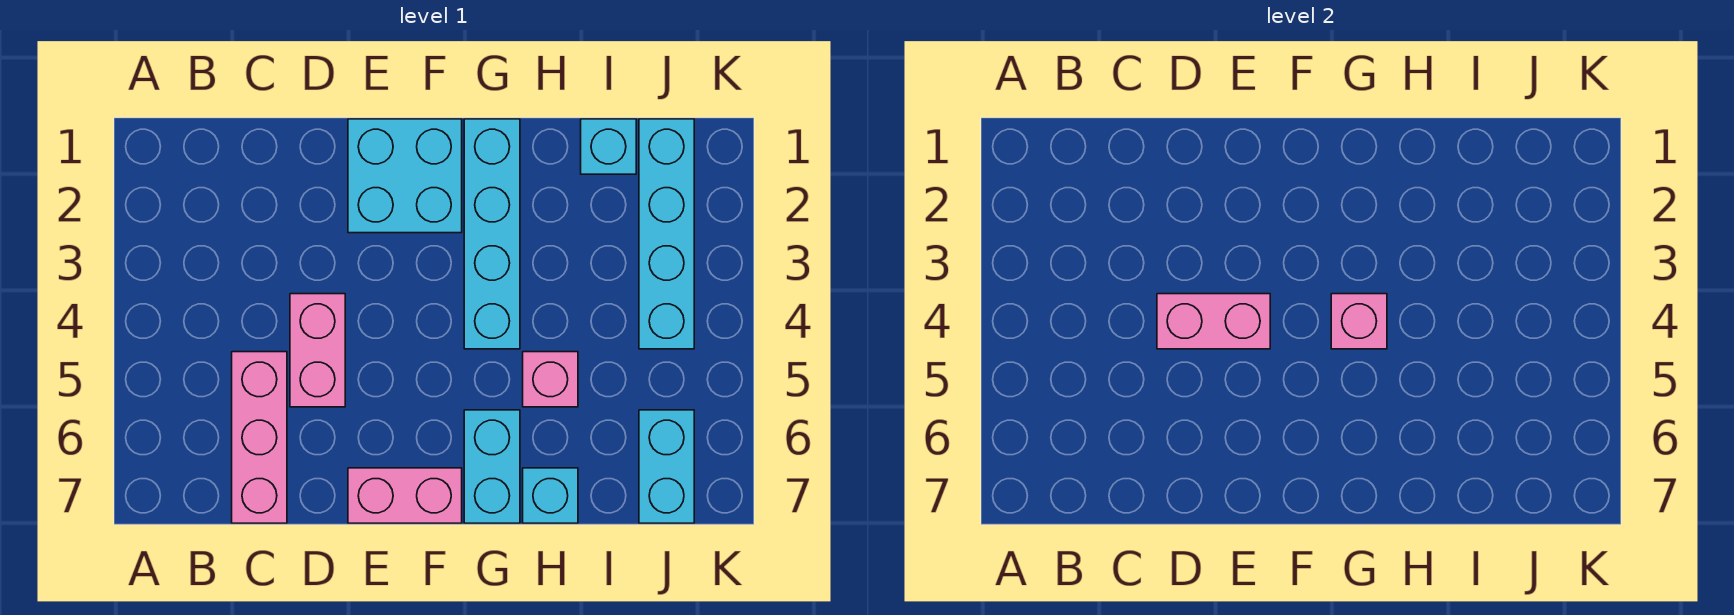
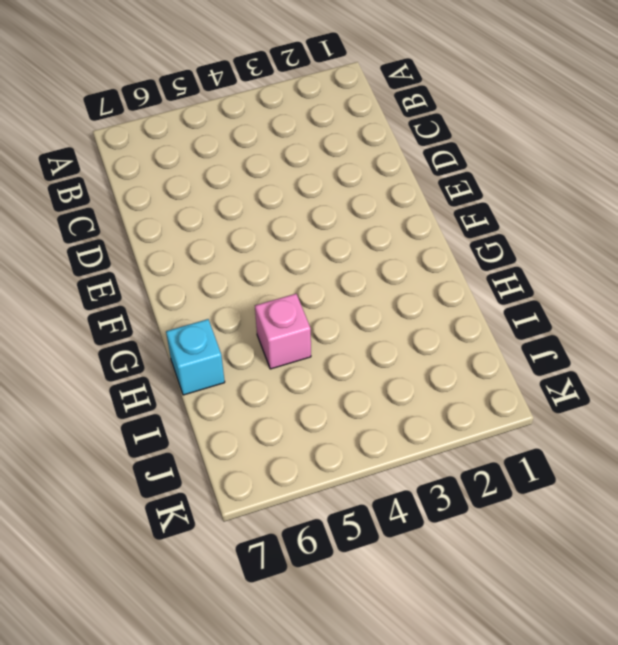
none -> pink brick C5:C7 level 1
none -> pink brick D4:D5 level 1
none -> cyan brick E1:F2 level 1

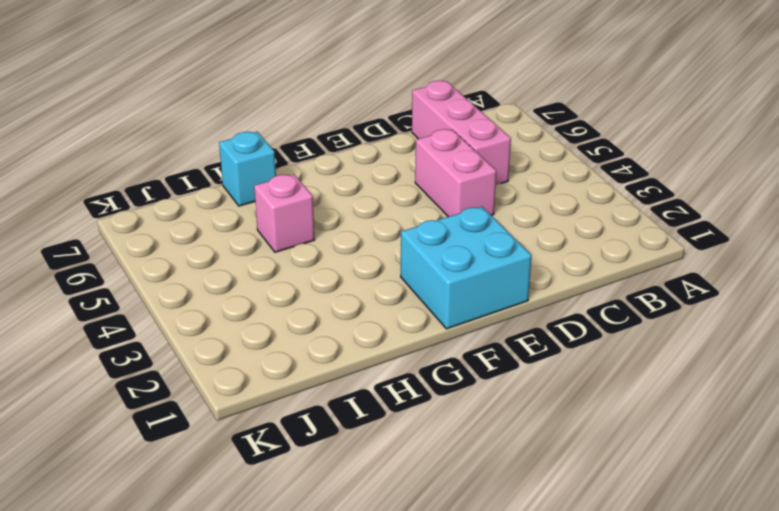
none -> pink brick E7:F7 level 1
none -> cyan brick G1:G4 level 1
none -> cyan brick G6:G7 level 1

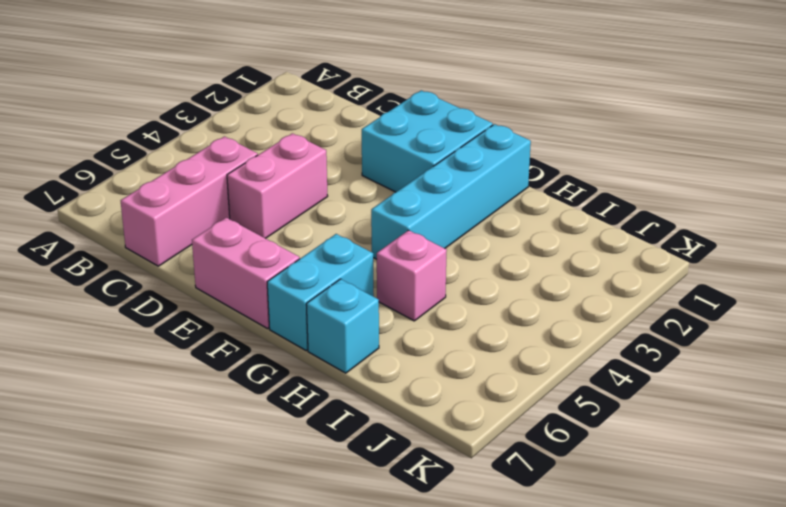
none -> cyan brick I1 level 1
none -> cyan brick J1:J4 level 1
none -> cyan brick J6:J7 level 1

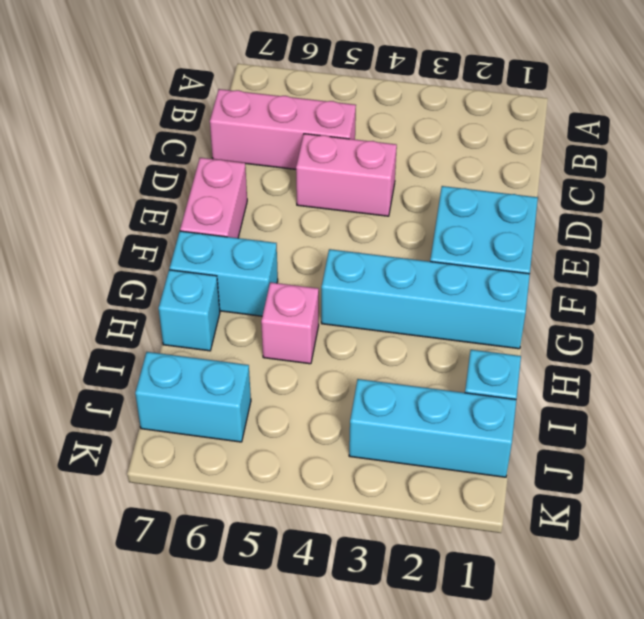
cyan brick J1:J3 level 1 -> cyan brick J1:J4 level 1
none -> pink brick D4:E4 level 2
none -> pink brick G4 level 2

